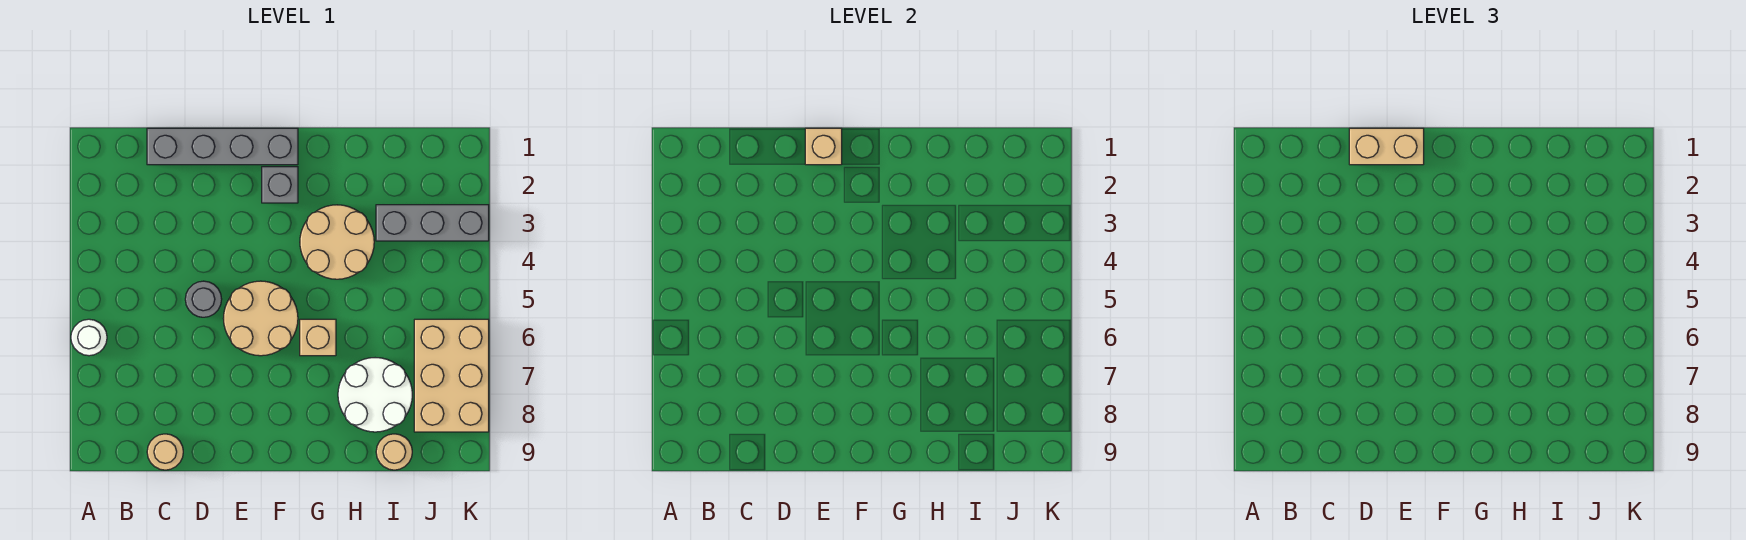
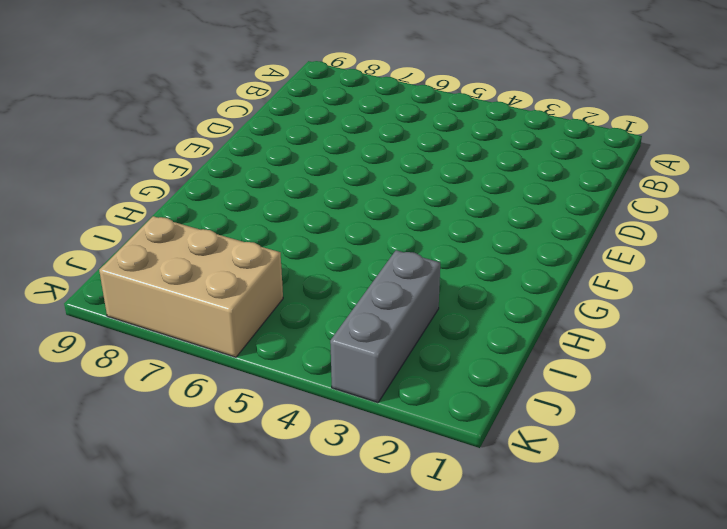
none -> white round brick A6 level 1
none -> grey brick C1:F1 level 1
none -> tan round brick C9 level 1

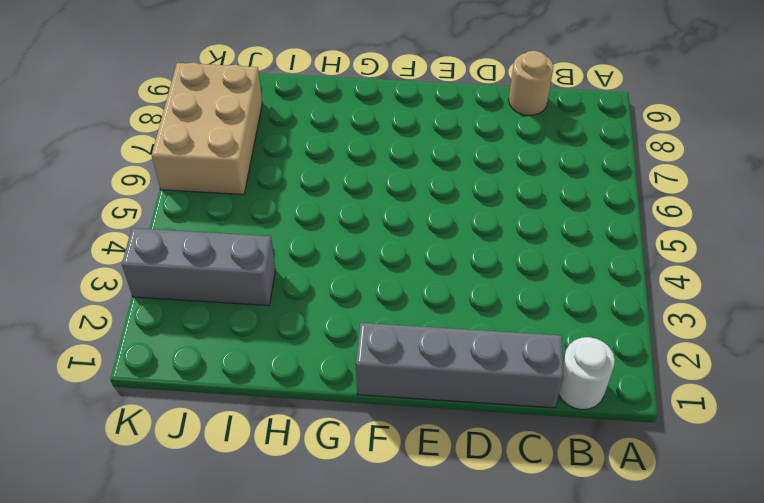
white round brick B1 level 1 -> white round brick A6 level 1
none -> grey round brick D5 level 1
none -> tan round brick E5:F6 level 1
none -> grey brick F2 level 1

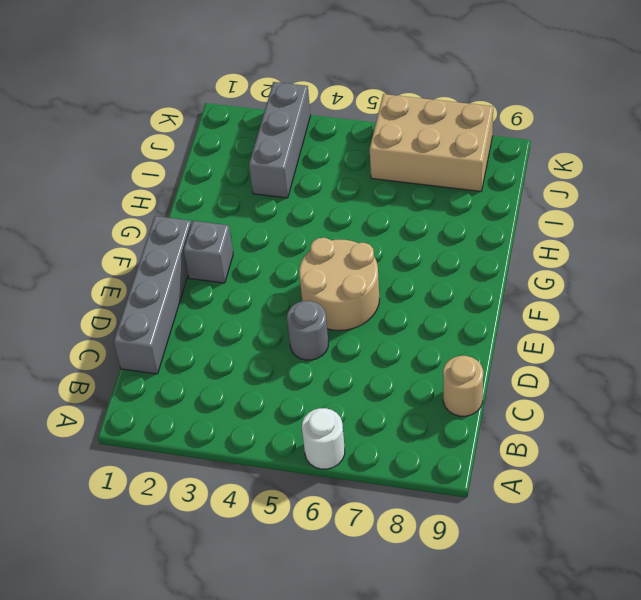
none -> tan round brick G3:H4 level 1
none -> tan brick G6 level 1
none -> white round brick H7:I8 level 1

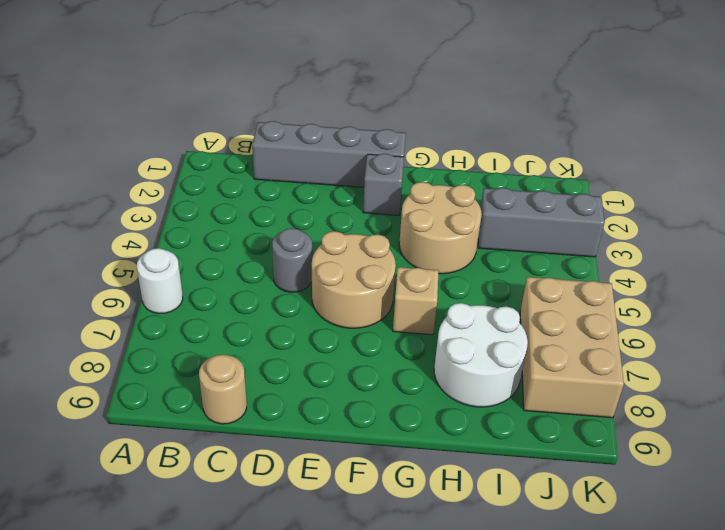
none -> tan round brick I9 level 1
none -> tan brick E1 level 2
none -> tan brick D1:E1 level 3

